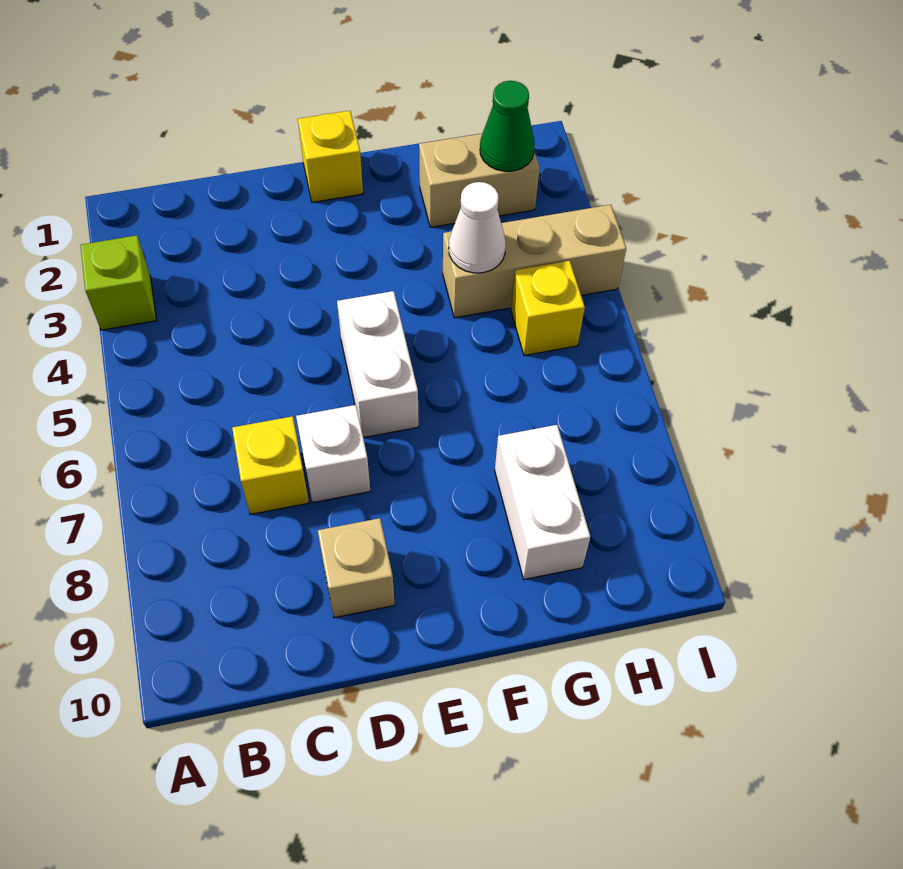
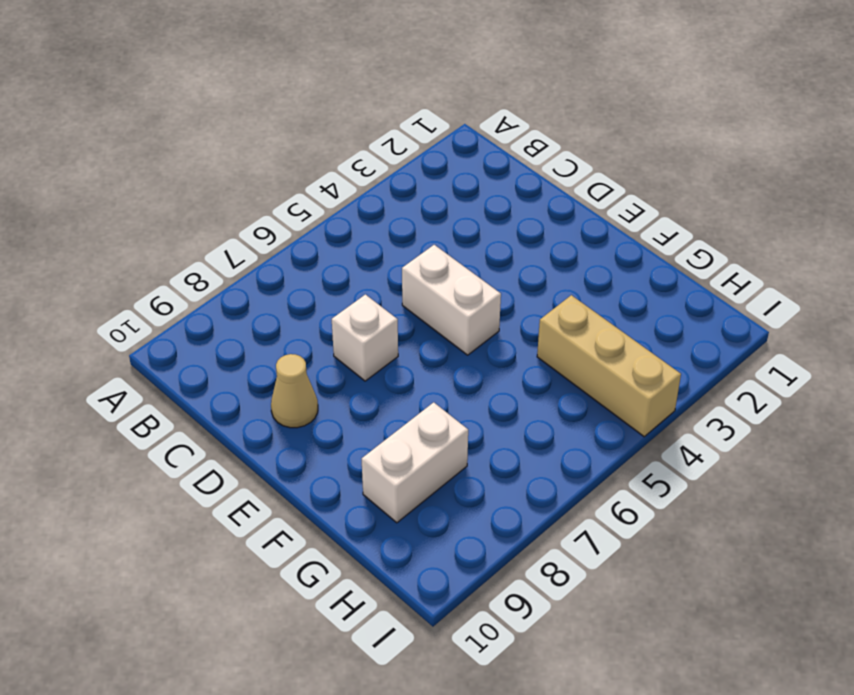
white brick D5:E5 level 1 -> white brick E5:E6 level 1
tan cone D9 level 1 -> tan brick D9 level 1
none -> lime brick A3 level 1
none -> yellow brick C7 level 1
none -> yellow brick E1 level 1

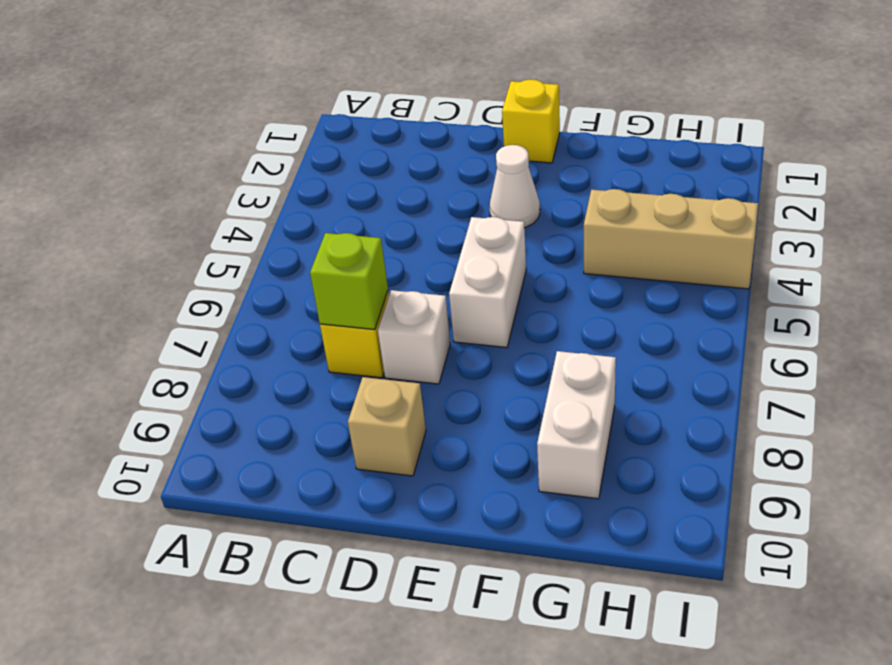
lime brick C7 level 2 -> lime brick A3 level 1
white cone E3 level 1 -> white cone G4 level 2
none -> tan brick G2:H2 level 1
none -> yellow brick H5 level 1
none -> green cone H2 level 2

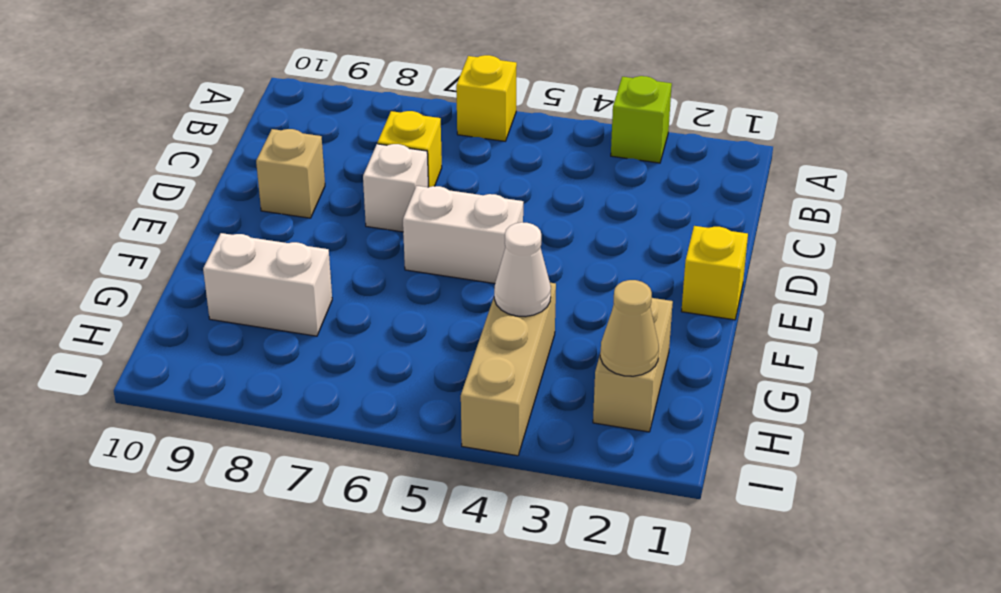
yellow brick A6 level 1 -> yellow brick H5 level 1
tan cone H2 level 2 -> green cone H2 level 2

